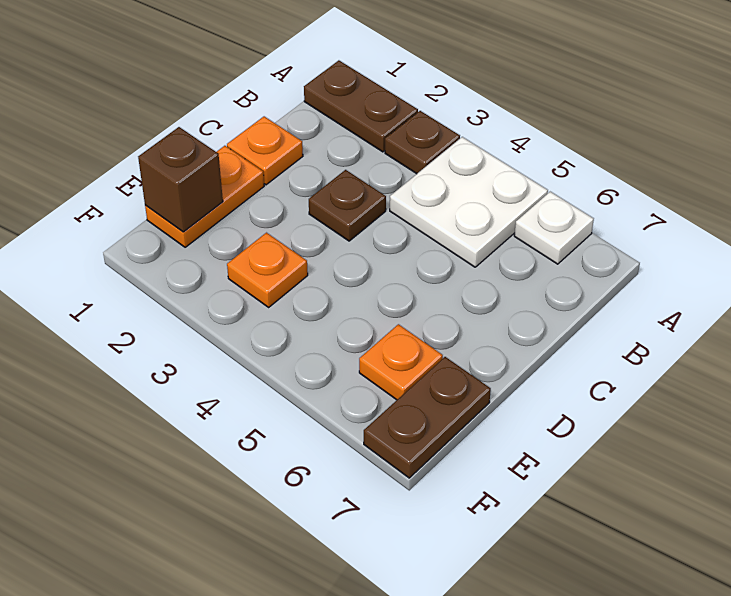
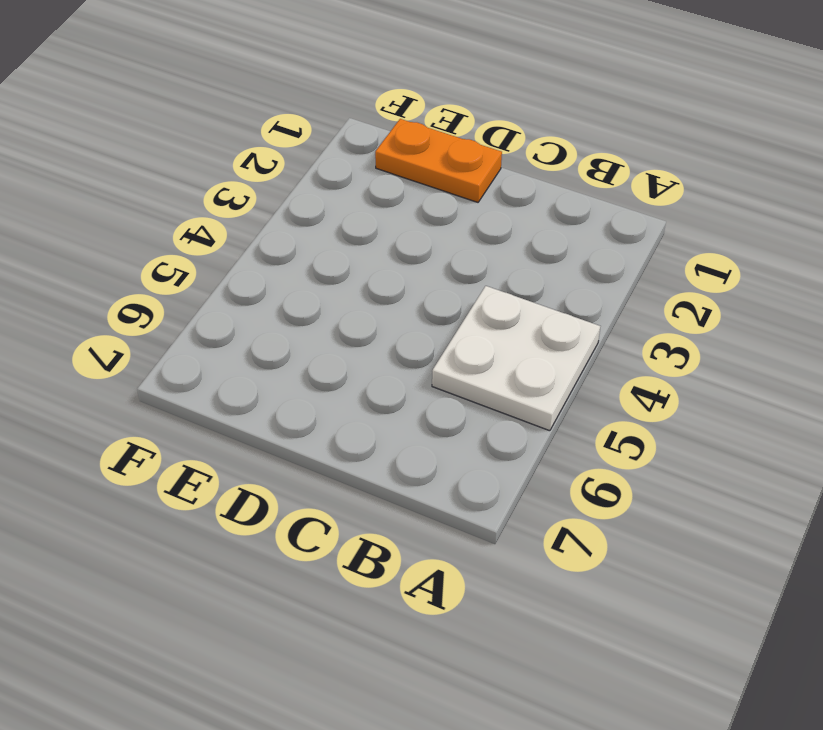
none -> brown plate A1:A2 level 1
none -> brown plate A3 level 1

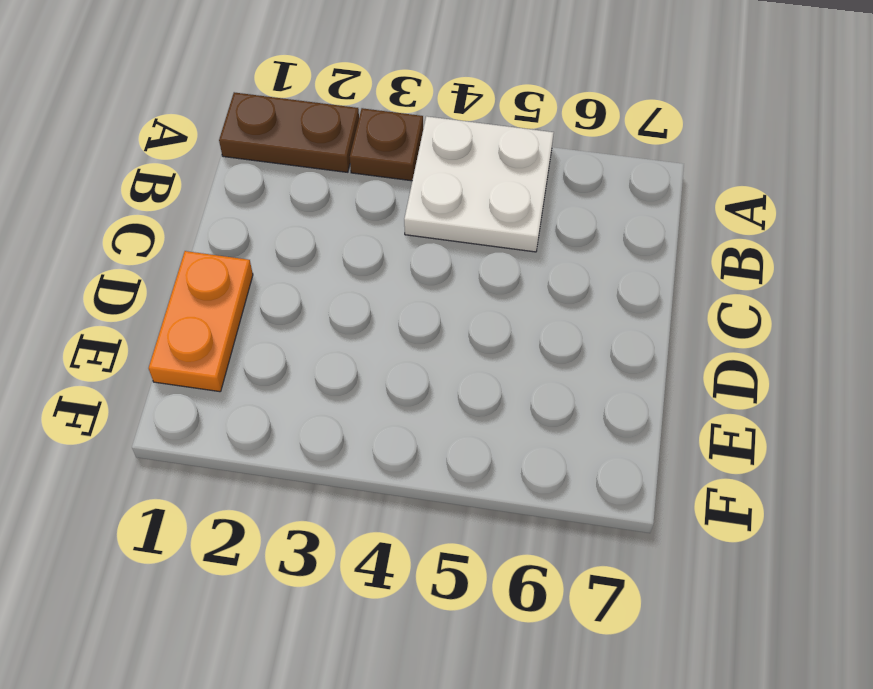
none -> white plate A6 level 1
none -> orange plate C1 level 1

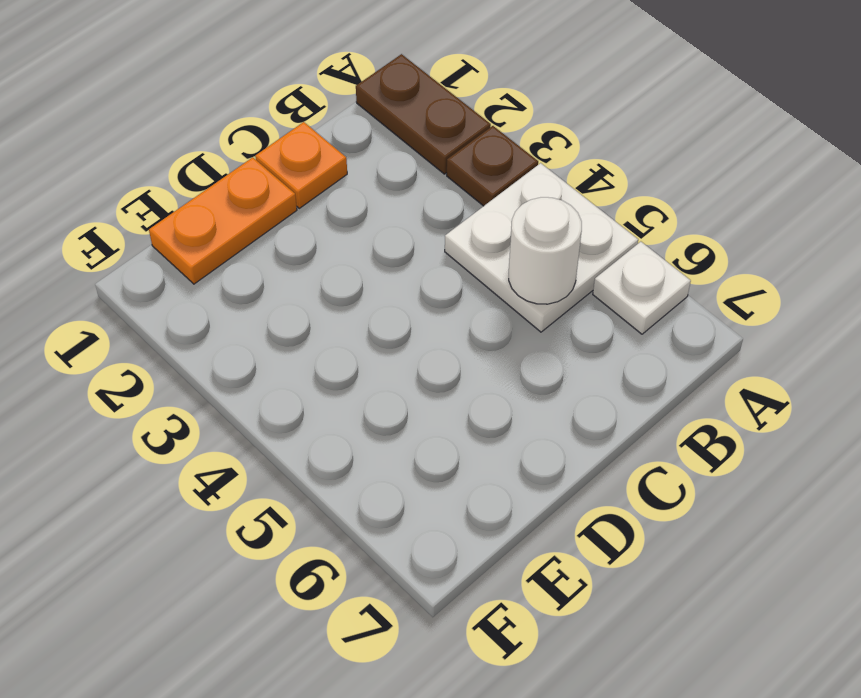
white round brick B5 level 2 -> none
none -> brown plate C3 level 1
none -> orange plate E3 level 1

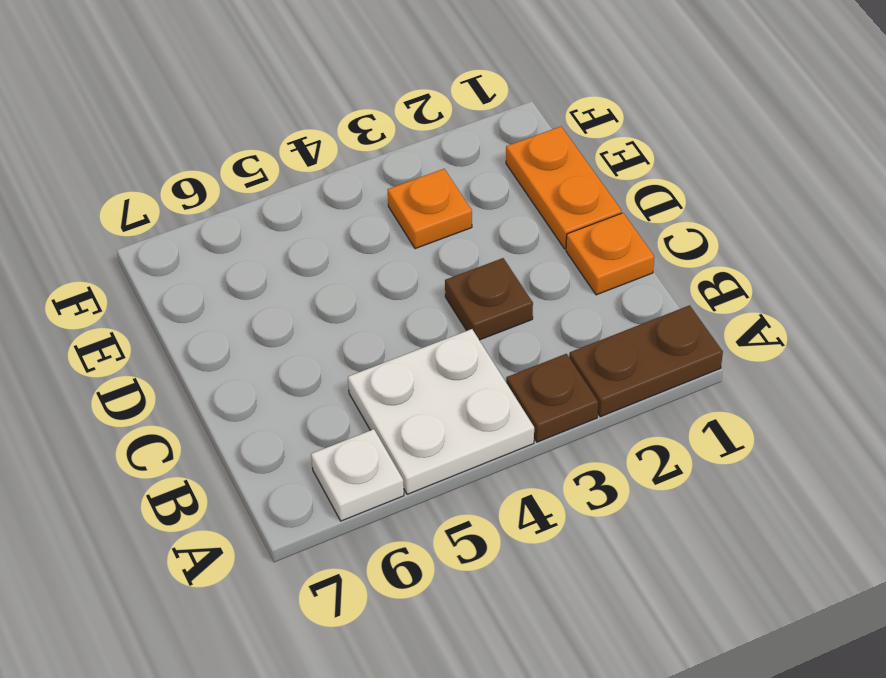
none -> orange plate E6 level 1
none -> brown plate E7:F7 level 1

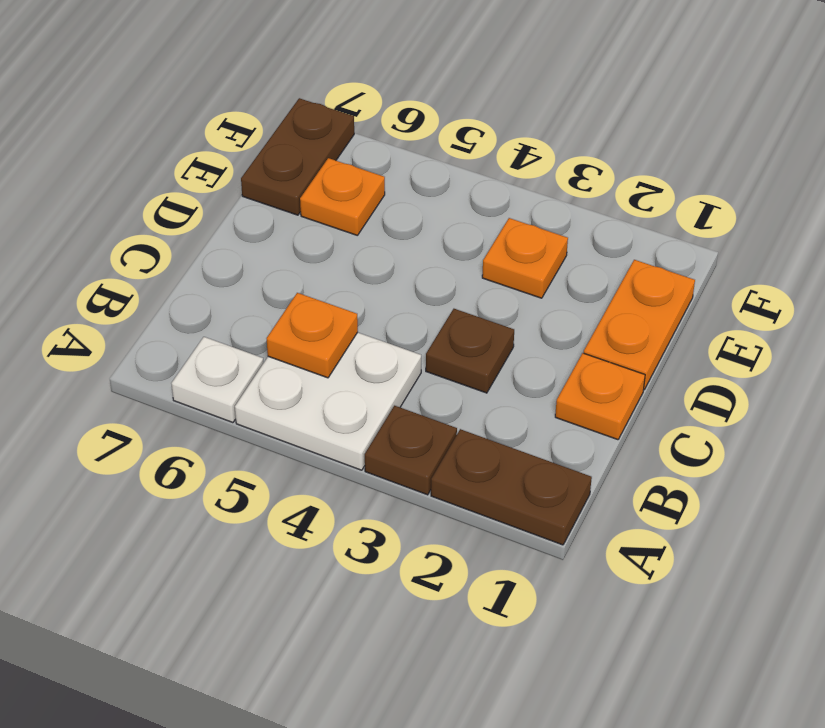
orange plate B5 level 2 -> none
none -> brown brick E1 level 2

